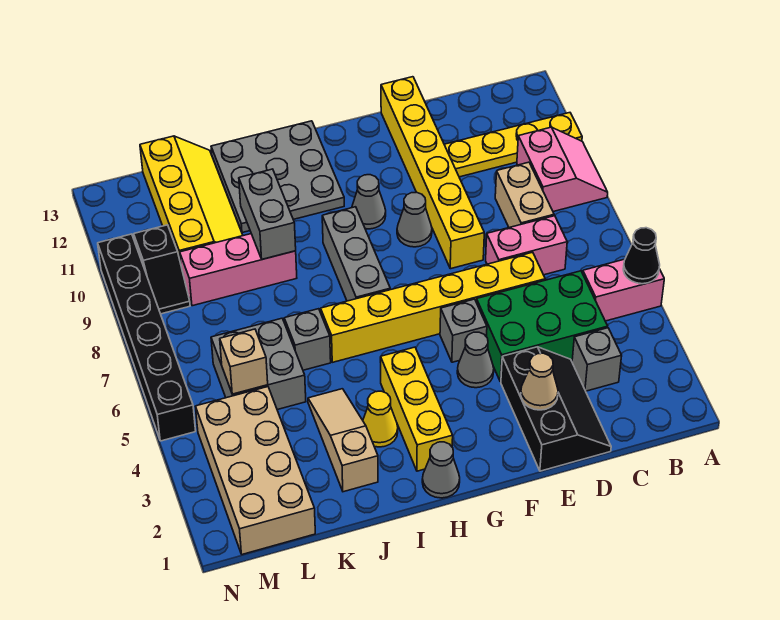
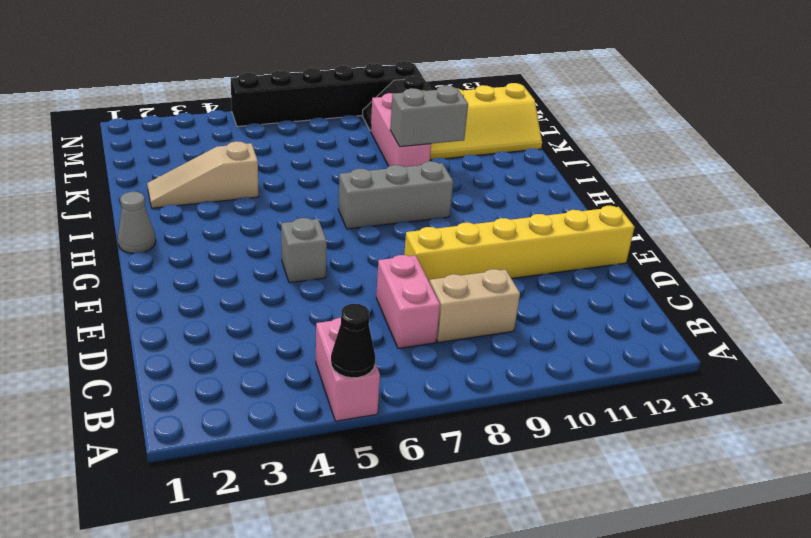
tan slope J2:J4 level 1 top 4 -> tan slope J2:J4 level 1 top 2
none -> pink slope A9:B10 level 1 top B
none -> yellow plate A11:D11 level 1
none -> grey brick C3 level 1
none -> green brick C4:E5 level 1

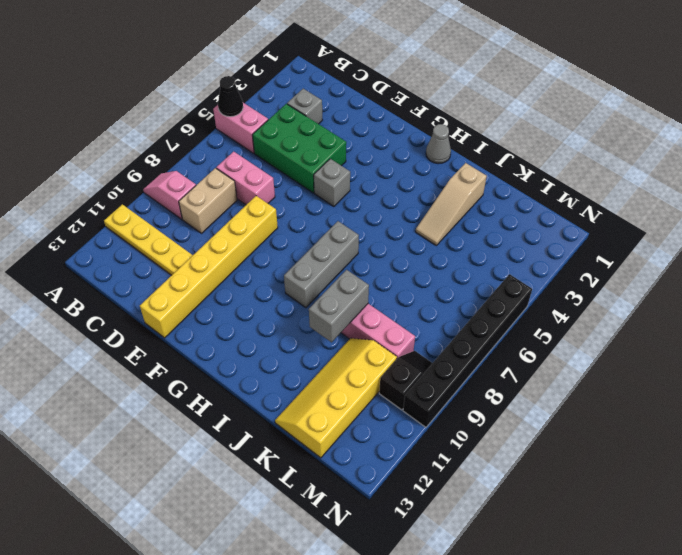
pink slope A9:B9 level 1 top B -> pink slope A9:B10 level 1 top B
none -> black slope D1:E3 level 1 top E
none -> yellow brick D6:I6 level 1
none -> grey cone F4 level 1
none -> grey cone F9 level 1

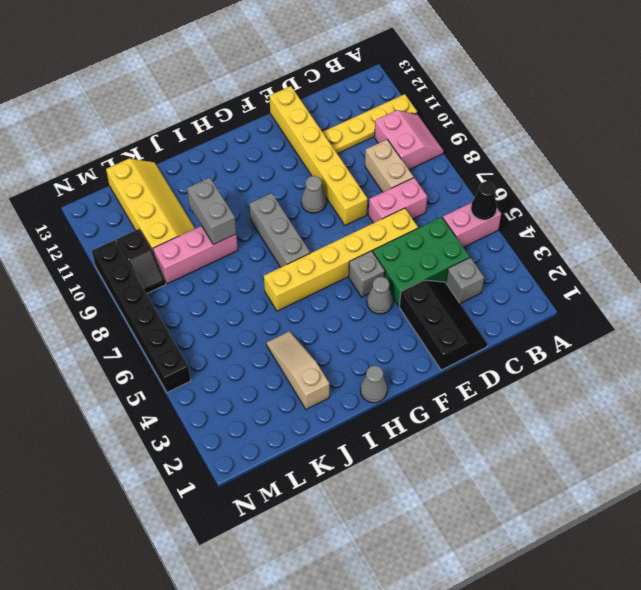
none -> grey cone G10 level 1
none -> yellow brick H2:H4 level 1
none -> grey plate H11:J13 level 1
none -> yellow cone I3 level 1

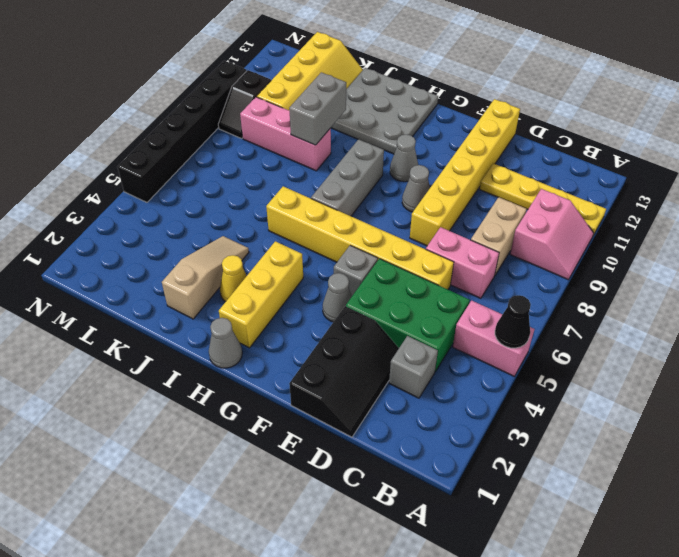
none -> grey brick J6 level 1
none -> grey brick K5:L6 level 1
none -> tan brick L1:M4 level 1
none -> tan cone E2 level 2

